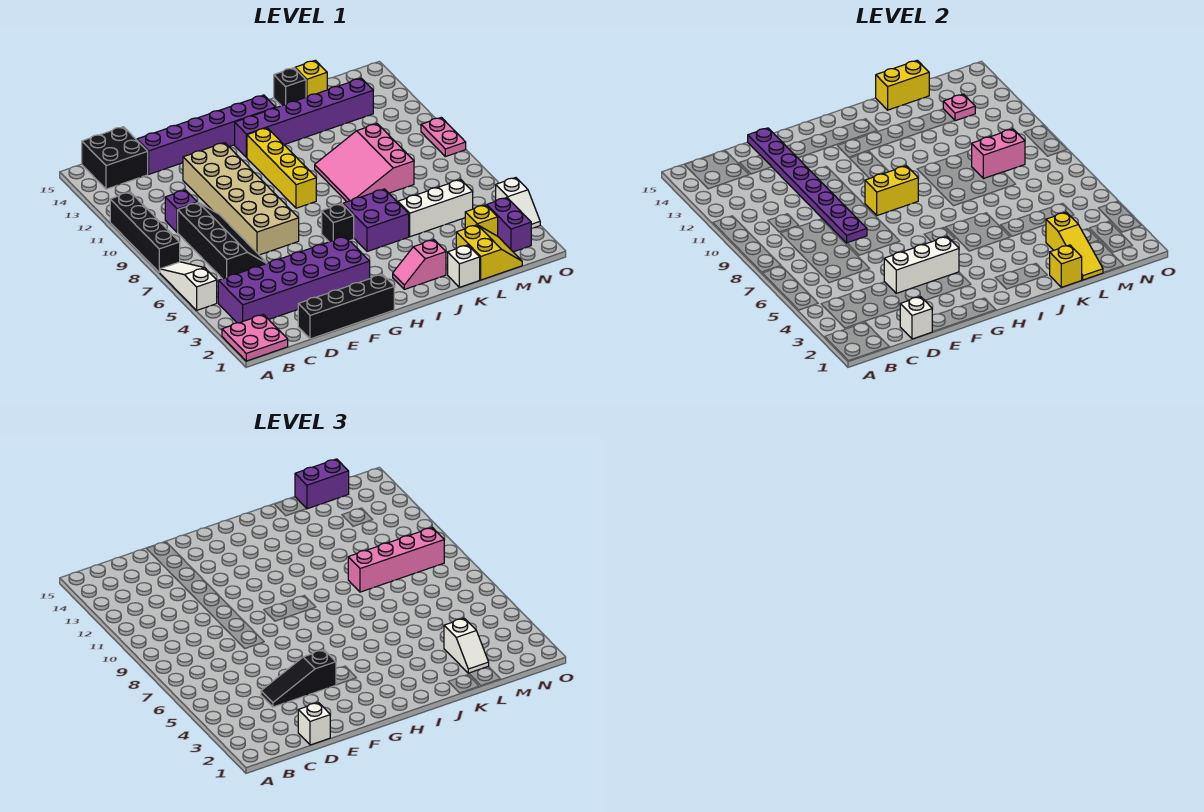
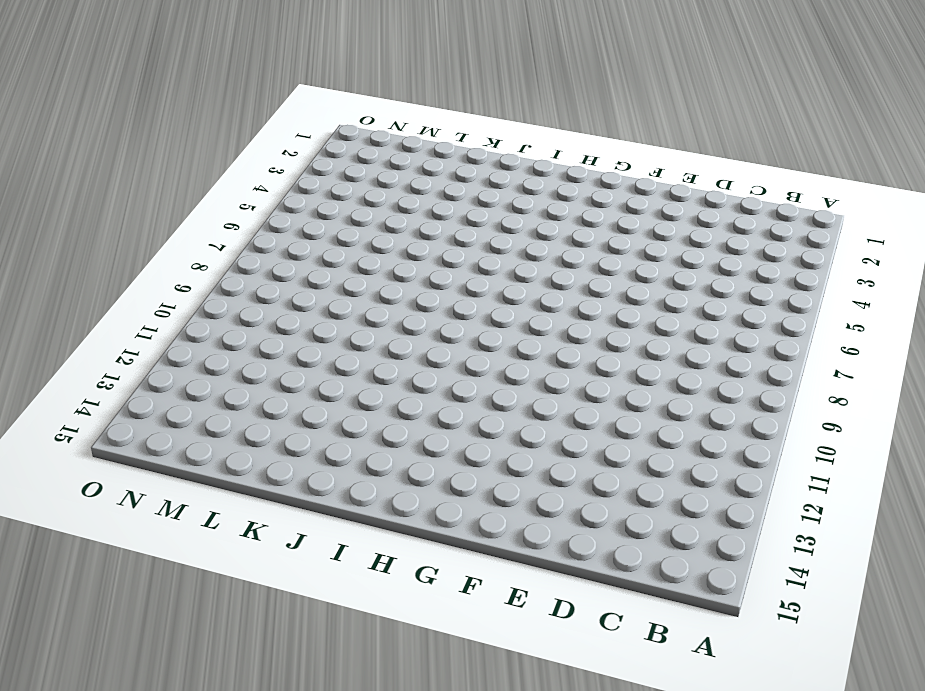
none -> pink plate A1:B2 level 1
none -> white slope A5:A7 level 1 top 5
none -> black brick A8:A11 level 1
none -> purple brick B3:G4 level 1

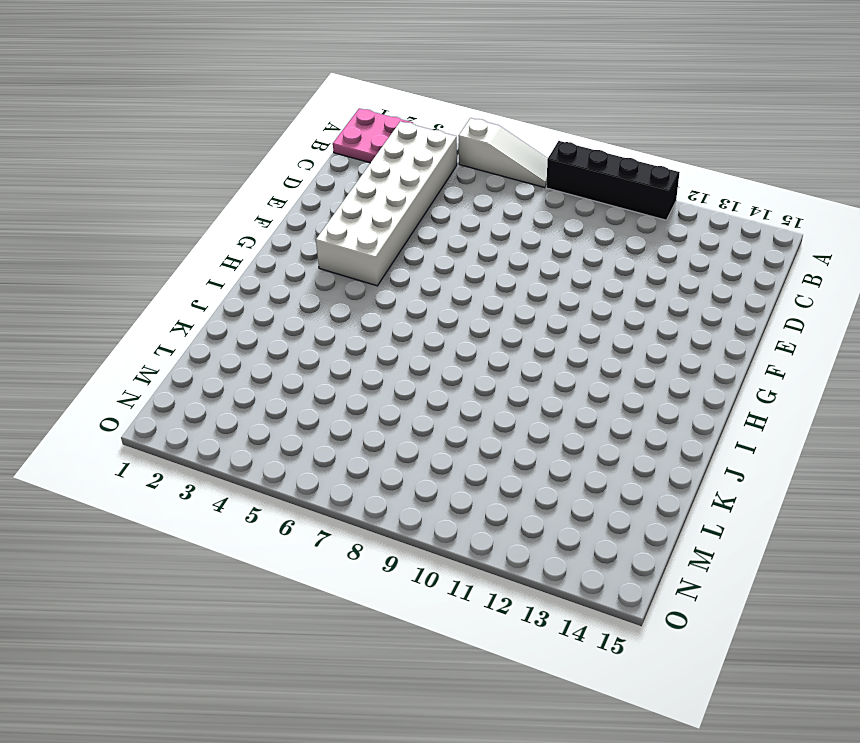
white brick B3:G4 level 1 -> purple brick B3:G4 level 1
none -> black brick B14:C15 level 1
none -> black slope C6:D9 level 1 top C
none -> purple brick C10 level 1
none -> black brick D1:G1 level 1

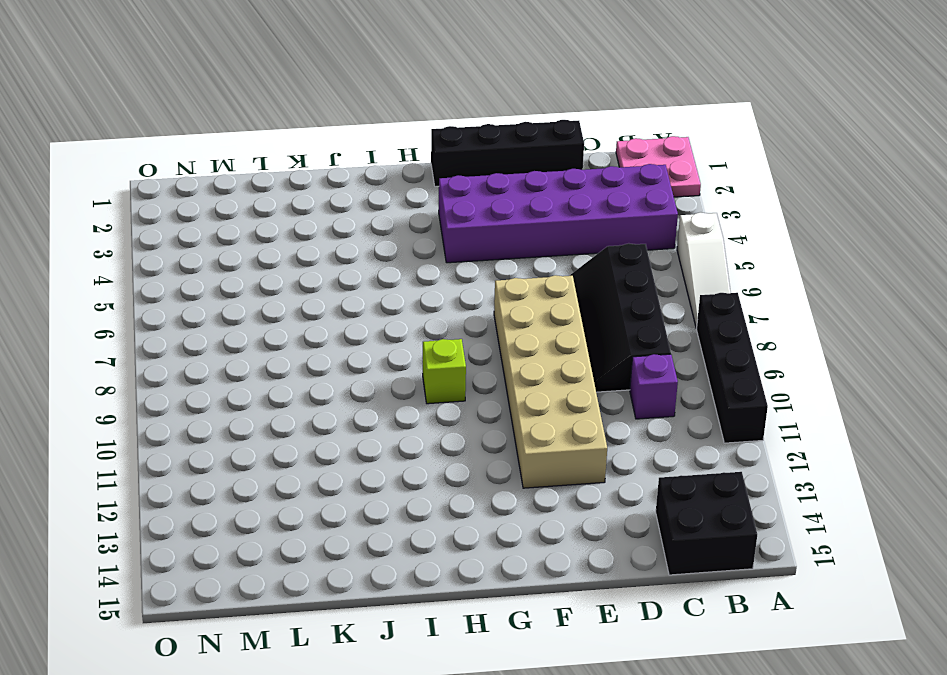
lime brick H9 level 1 -> yellow brick H9:H12 level 1
none -> purple brick D14:I14 level 1
none -> black brick H6 level 1
none -> purple brick H13:M13 level 1
none -> pink slope I2:J2 level 1 top J

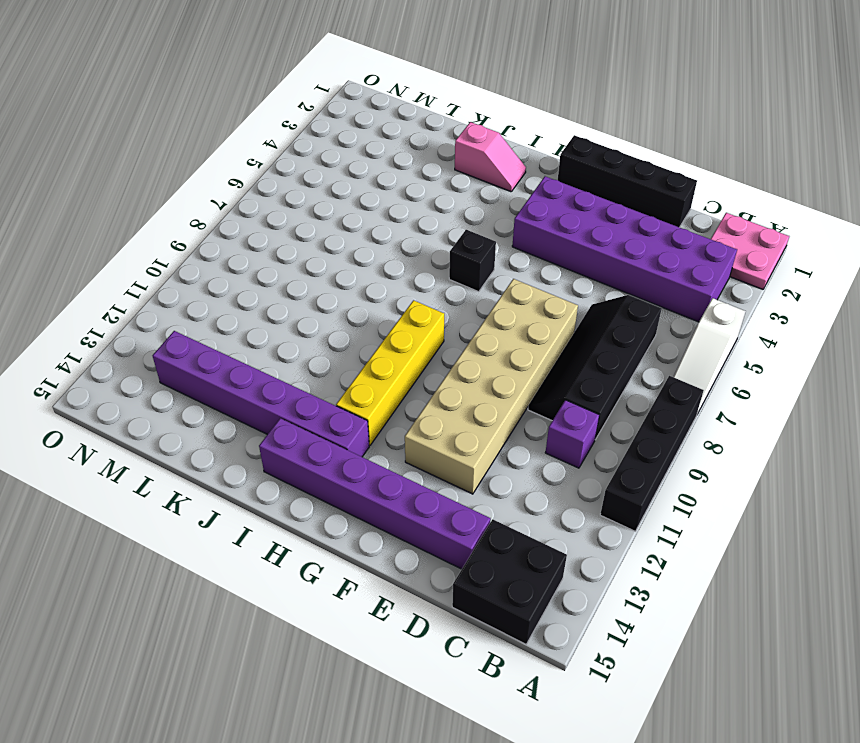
none -> purple brick I5:J6 level 1
none -> pink slope J8:L10 level 1 top L
none -> white brick K1 level 1
none -> white brick K5:M5 level 1

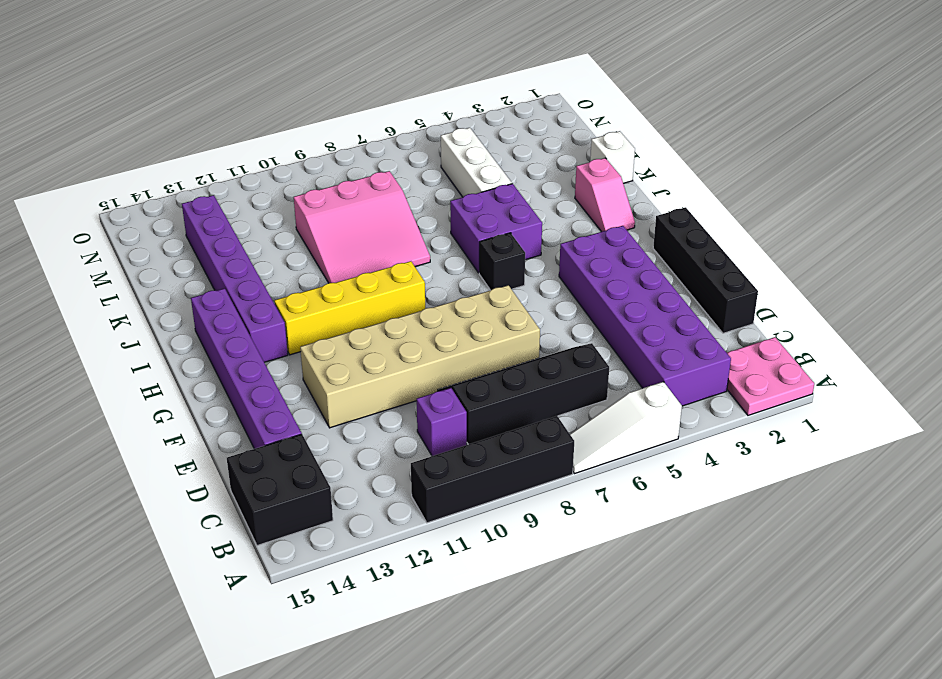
none -> black brick K15 level 1
none -> yellow slope L1:M2 level 1 top L
none -> yellow brick L15 level 1
none -> yellow brick M3 level 1

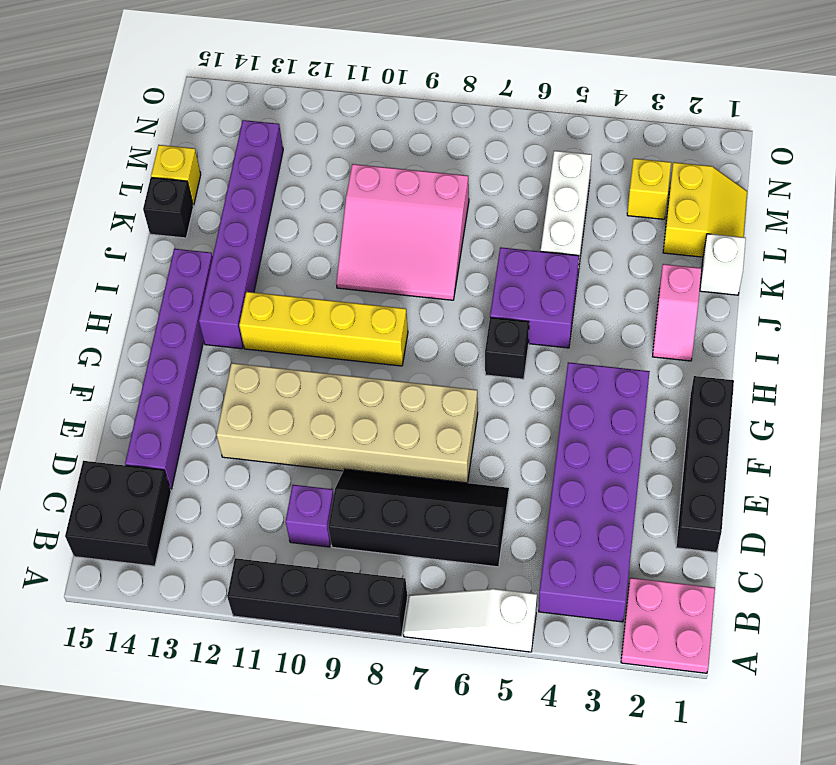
yellow slope L1:M2 level 1 top 2 -> yellow slope L1:M2 level 1 top L
none -> purple brick N2:N3 level 1
none -> white slope O3:O4 level 1 top 4
none -> pink plate O9:O10 level 1
none -> white brick D1 level 2

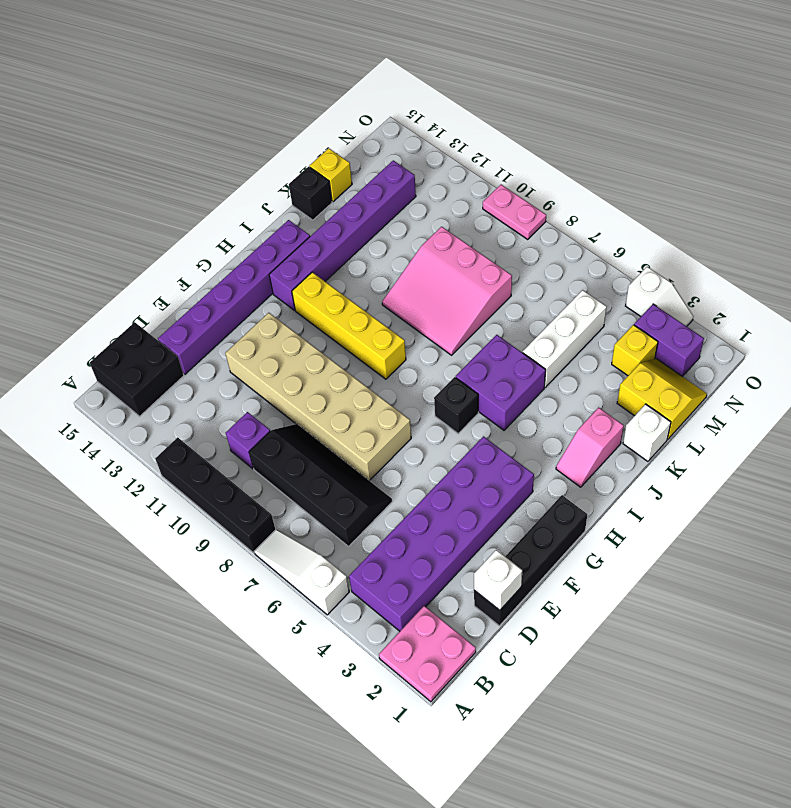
none -> white brick E4:G4 level 2
none -> purple plate E8:E15 level 2
none -> yellow brick G9:H9 level 2
none -> yellow brick K1 level 2

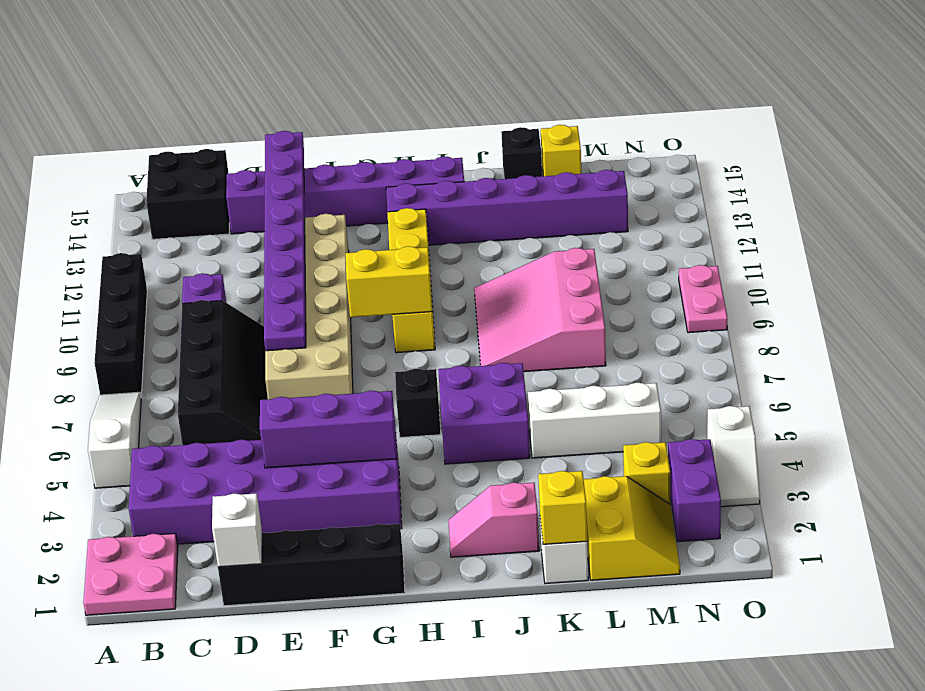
purple brick E4:G4 level 2 -> white brick E4:G4 level 2
none -> yellow brick K15:L15 level 2
none -> yellow slope L1:L3 level 2 top 3
none -> pink brick L9:M9 level 2
none -> pink plate M13 level 2

